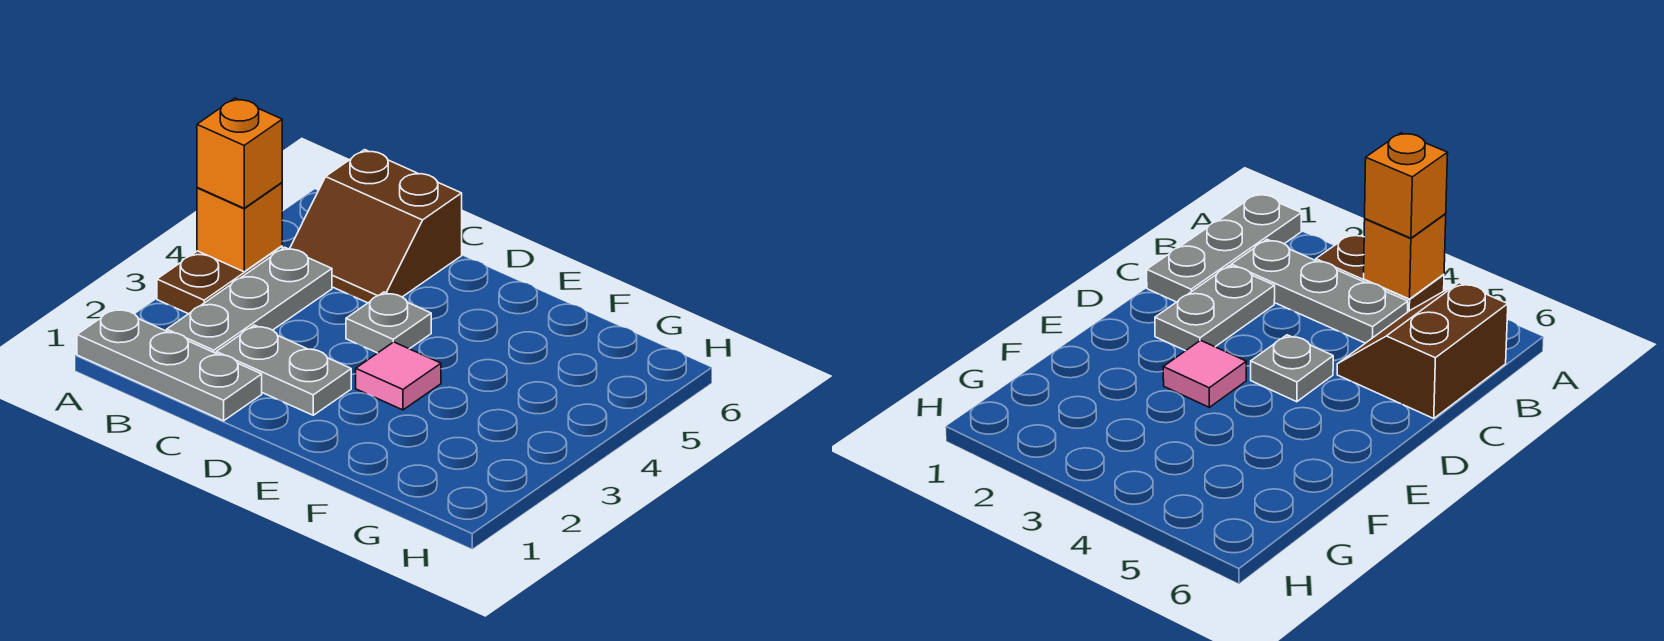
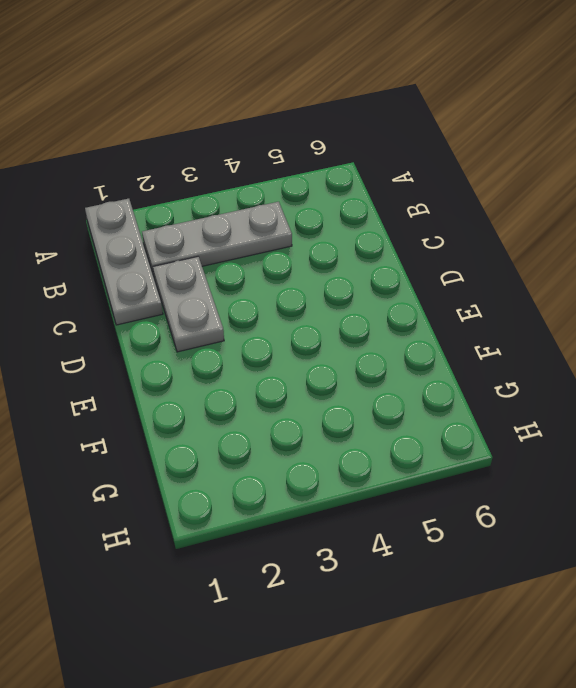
none -> brown plate A3:A4 level 1
none -> brown slope B5:C6 level 1 top 6

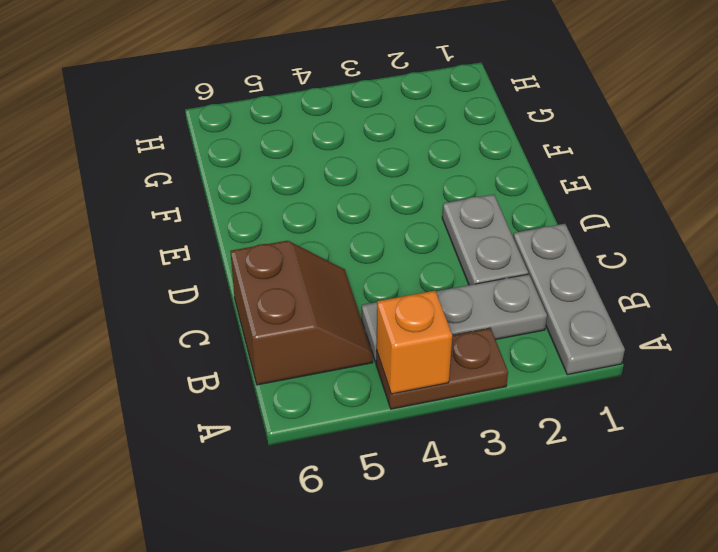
none -> grey plate D4 level 1
none -> pink tile E3 level 1

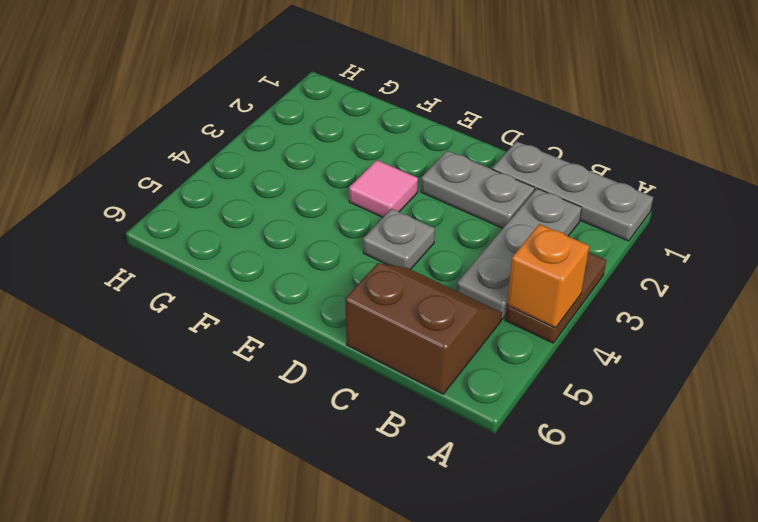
none -> orange brick A4 level 3

